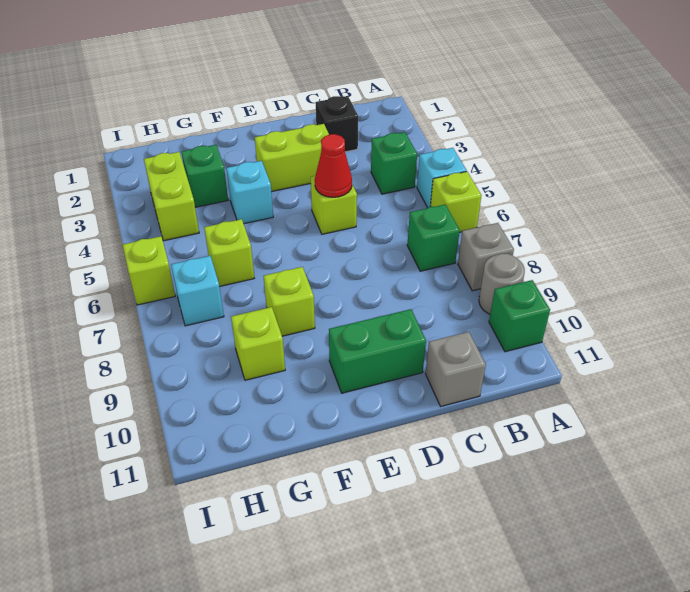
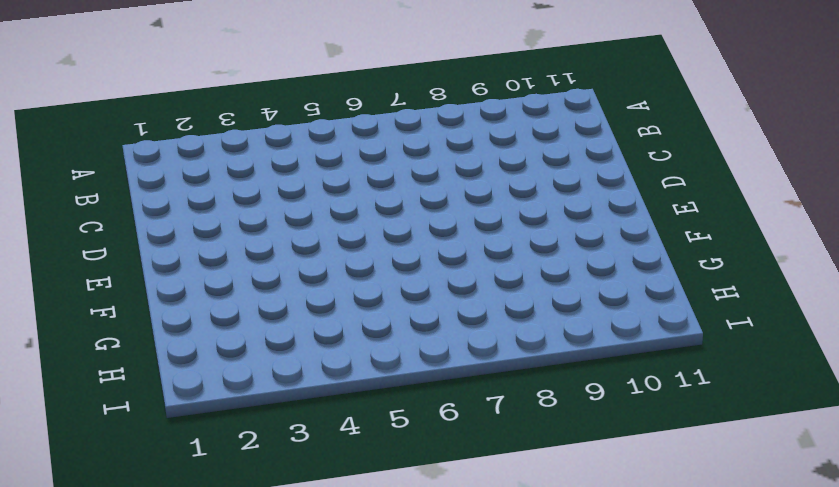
none -> cyan brick A5 level 1
none -> lime brick A6 level 1
none -> grey brick A8 level 1

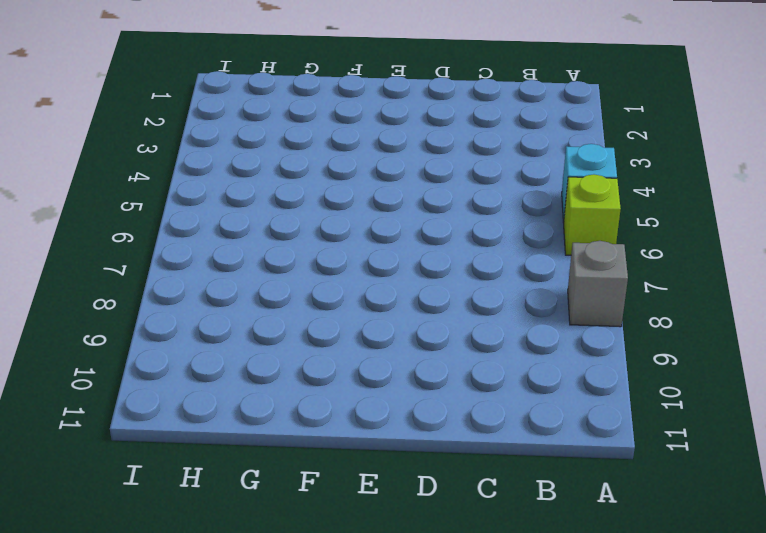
none -> grey round brick A9 level 1
none -> green brick A10 level 1
none -> green brick B4 level 1

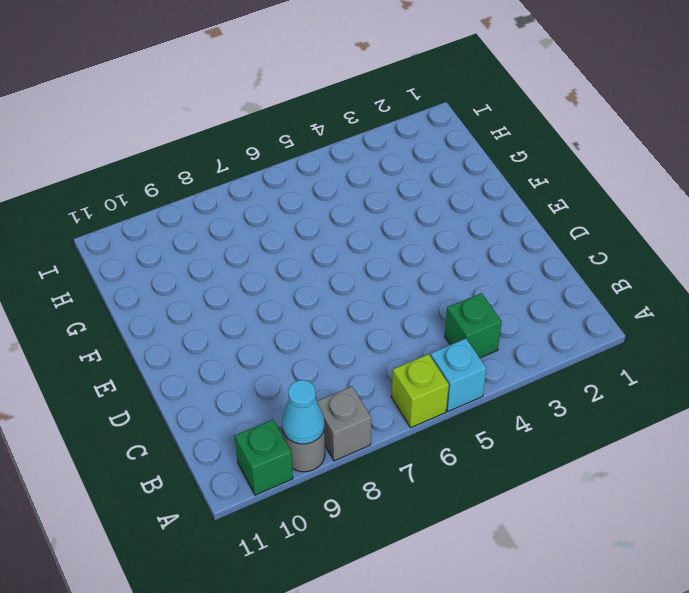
cyan cone A9 level 2 -> none
none -> green brick B7 level 1
none -> black brick C2 level 1
none -> grey brick C11 level 1

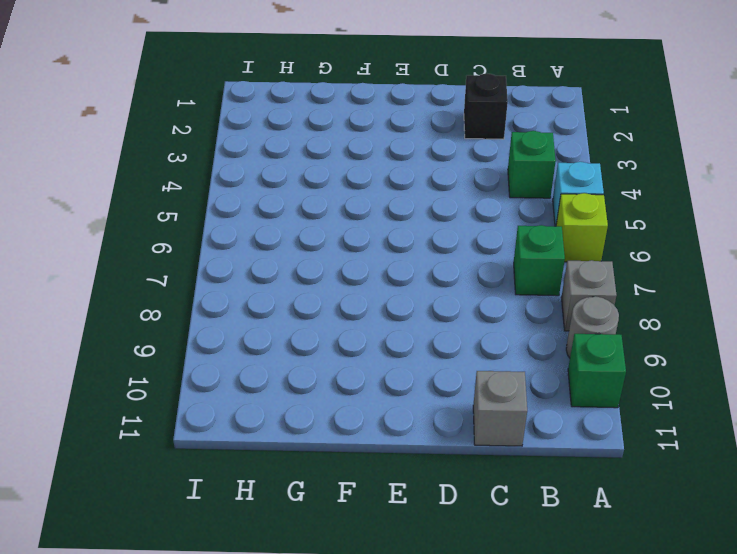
none -> lime brick D3:E3 level 1
none -> lime brick D5 level 1
none -> green brick D10:E10 level 1

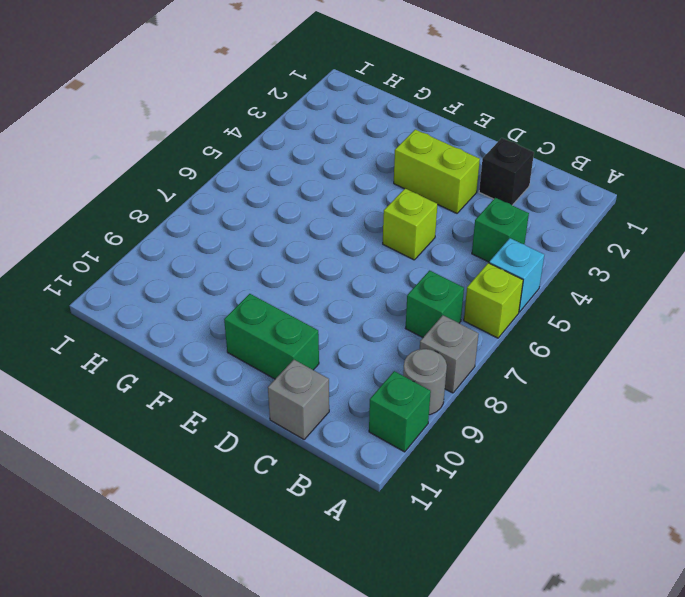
none -> cyan brick F4 level 1
none -> lime brick F8 level 1
none -> green brick G3 level 1

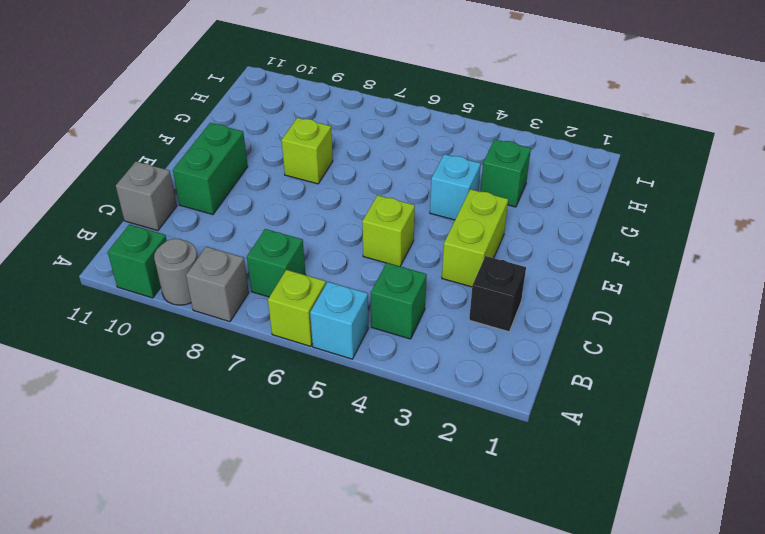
none -> lime brick G6 level 1
none -> lime brick G9 level 1
none -> lime brick H3:H4 level 1

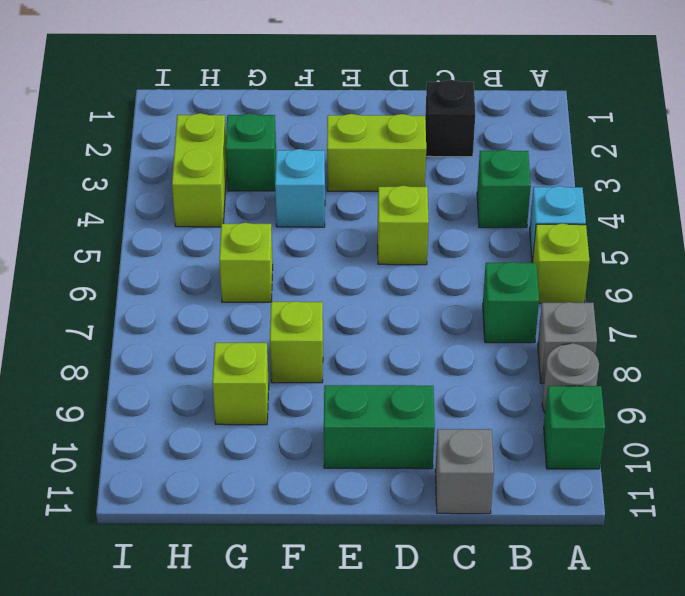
none -> cyan brick H7 level 1
none -> lime brick I6 level 1
none -> red cone D5 level 2

